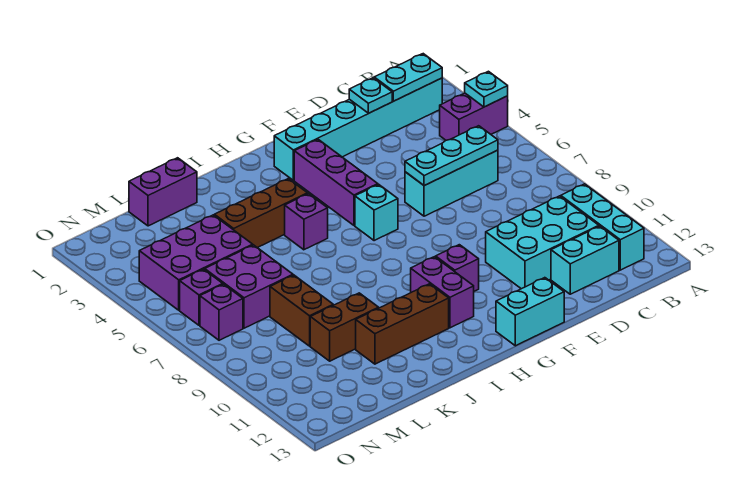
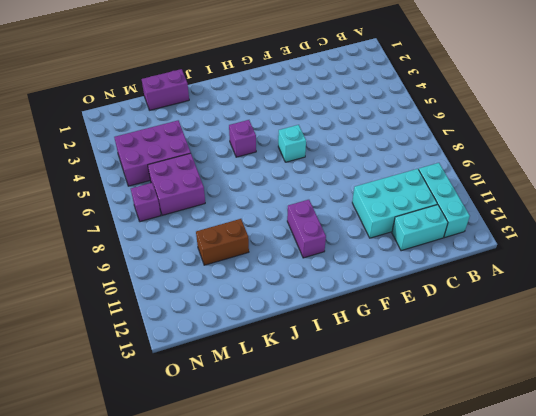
none -> purple brick A4:B4 level 1
none -> cyan brick B2:G2 level 1
none -> cyan brick C6:E6 level 1

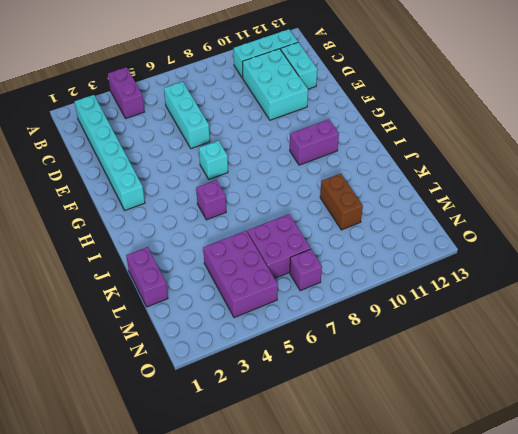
none -> cyan brick F13:G13 level 1
none -> purple brick G3:G5 level 1
none -> purple brick G10 level 1

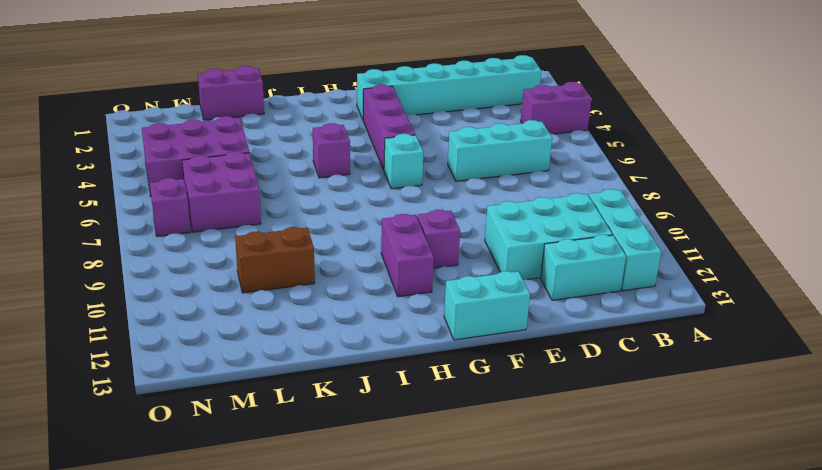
none -> brown brick I4:K4 level 1
none -> brown brick I11:K11 level 1
none -> brown brick L8:L9 level 1

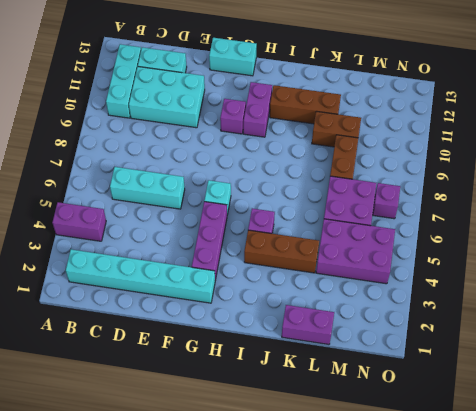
none -> purple brick N6 level 1
none -> cyan plate A4 level 2
none -> cyan plate B2:C2 level 2

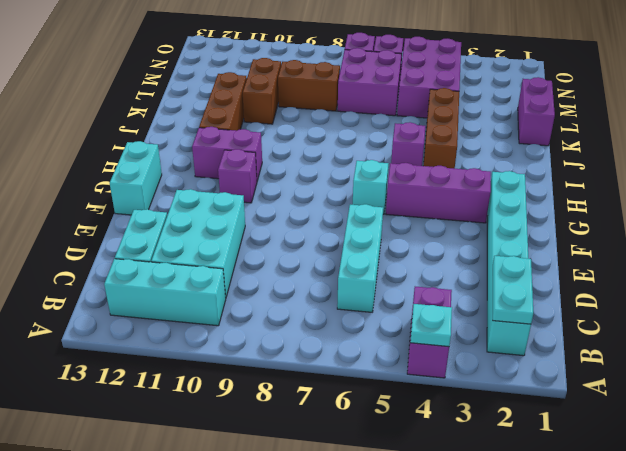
none -> cyan plate C6:E6 level 2
none -> cyan plate D2 level 2

